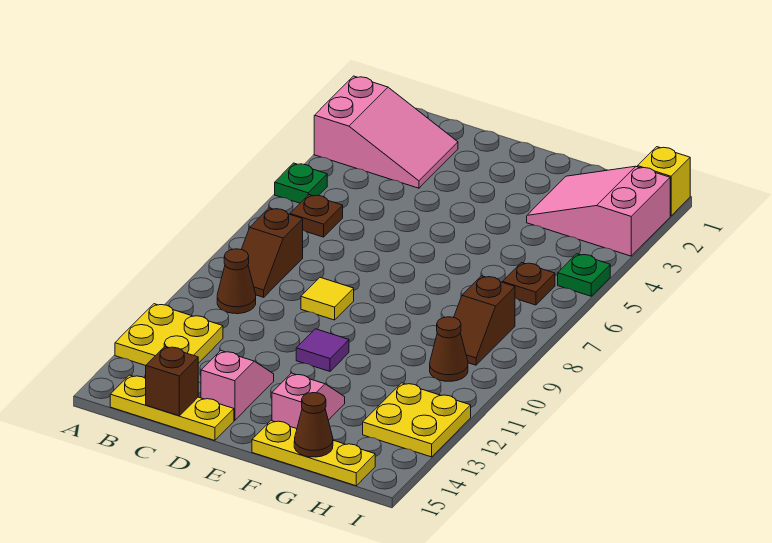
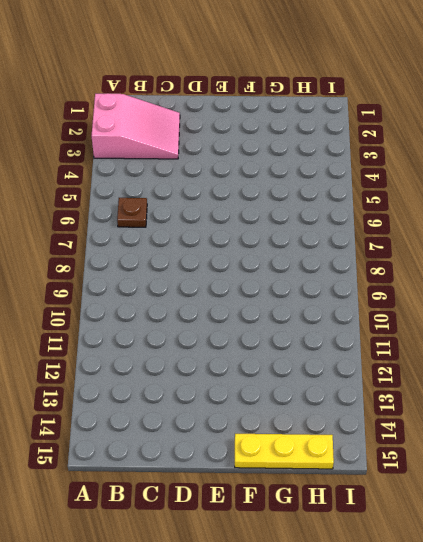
none -> green plate A5 level 1
none -> yellow plate A12:B13 level 1
none -> brown slope B8:B9 level 1 top 8

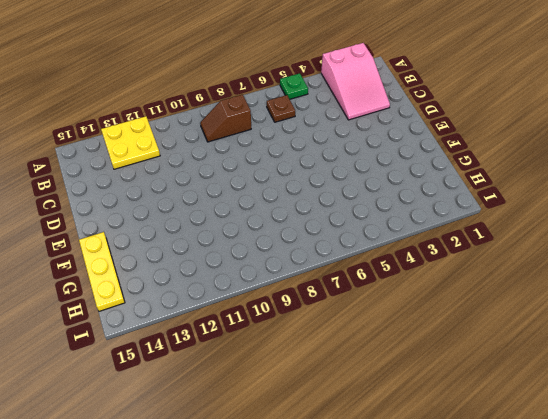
none -> brown cone B10 level 1
none -> yellow plate B15:D15 level 1
none -> yellow tile D9 level 1

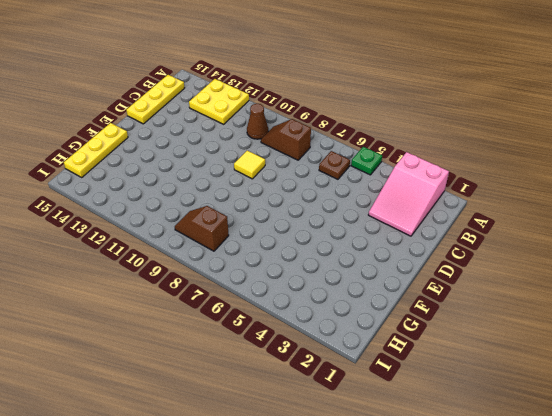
none -> pink slope D13:D14 level 1 top 14
none -> purple tile E11 level 1
none -> pink slope F13:F14 level 1 top 14

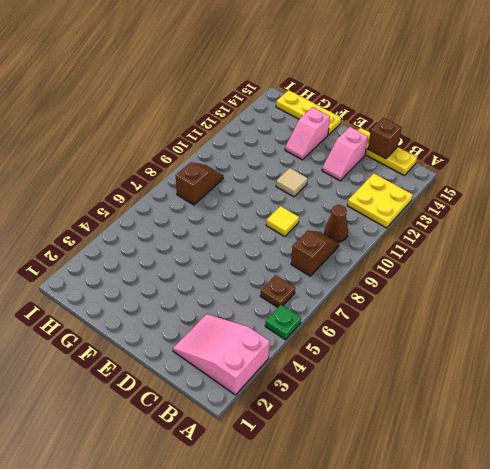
tan tile E11 level 1 -> purple tile E11 level 1
none -> pink slope G2:I3 level 1 top I
none -> brown plate H6 level 1
none -> brown cone H10 level 1

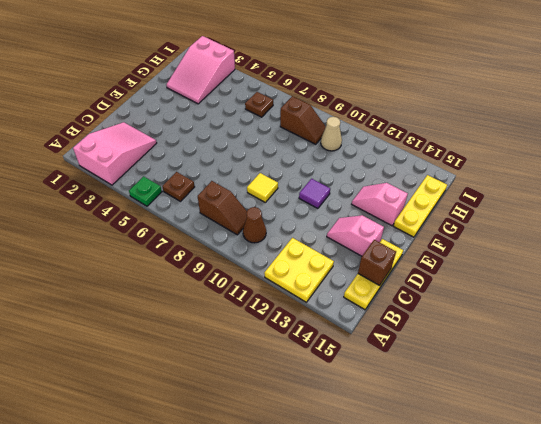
tan cone H10 level 1 -> brown cone H10 level 1
none -> yellow plate H12:I13 level 1
none -> yellow brick I1 level 1
none -> green plate I5 level 1

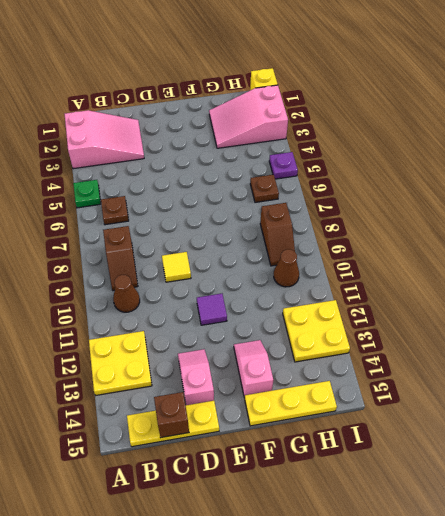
purple plate I5 level 1 -> green plate I5 level 1
none -> brown cone G15 level 2

